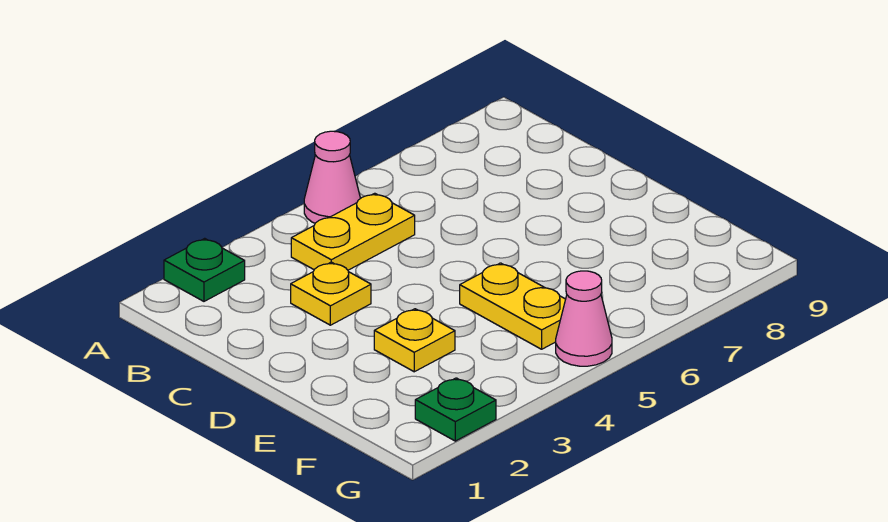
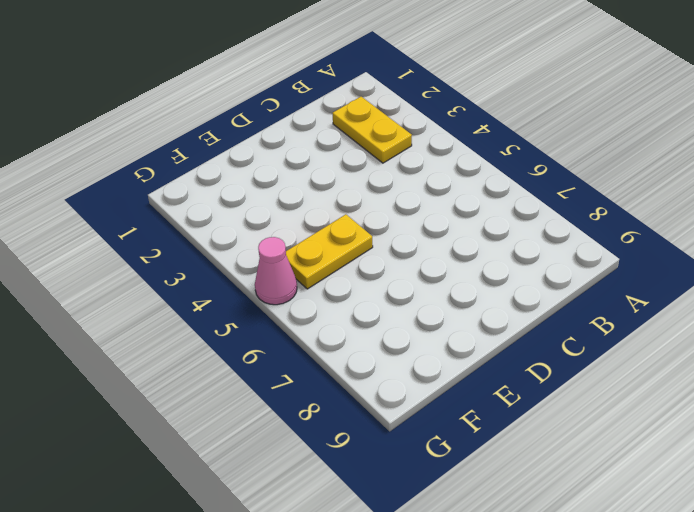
yellow plate B2:B3 level 1 -> yellow plate B4:B5 level 1
none -> green plate A2 level 1
none -> pink cone A5 level 1

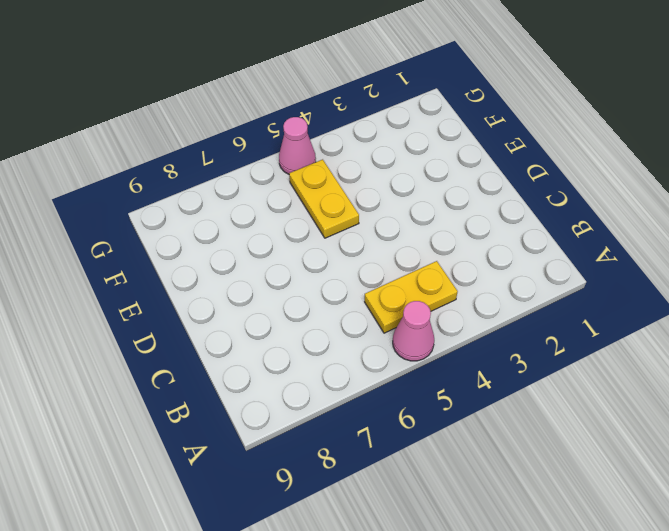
none -> green plate A2 level 1
none -> yellow plate C3 level 1

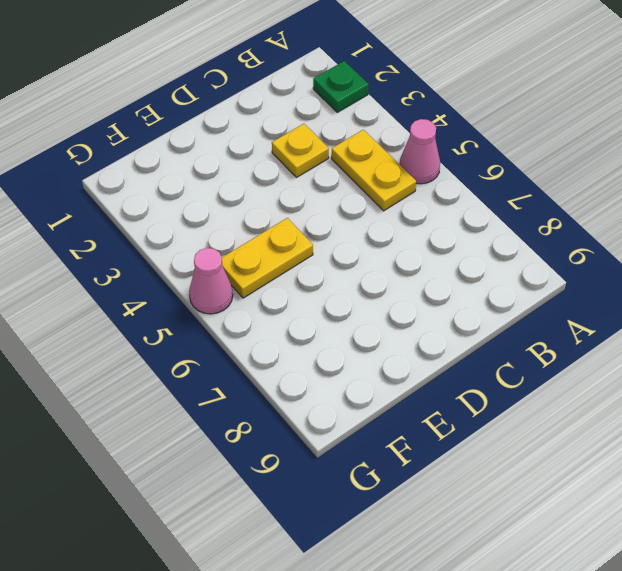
none -> yellow plate E3 level 1
none -> green plate G2 level 1

